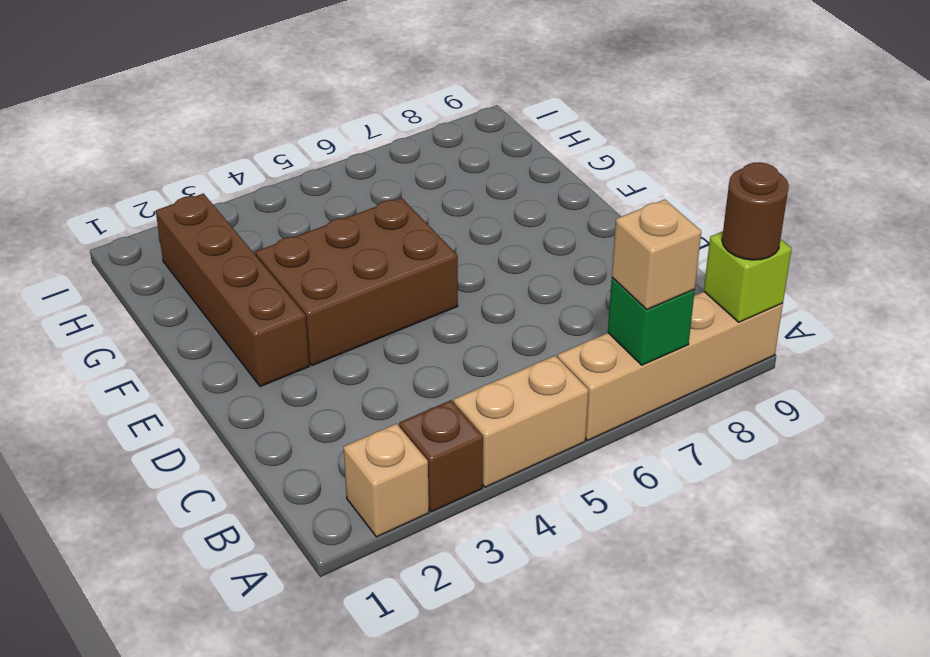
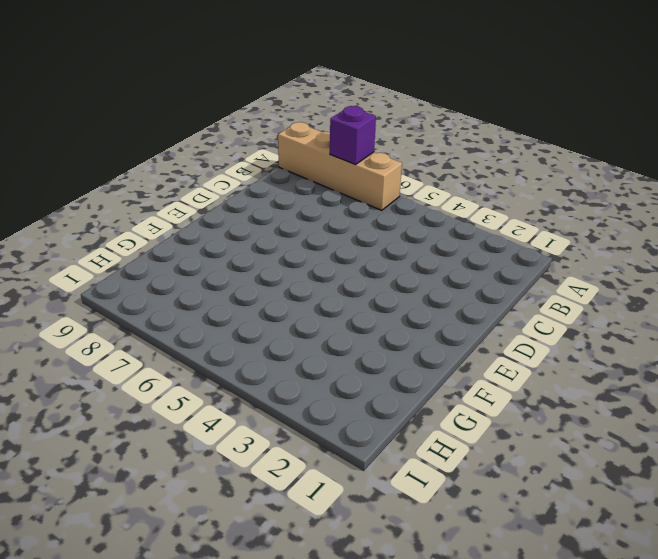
purple brick A7 level 2 -> green brick A7 level 2
none -> tan brick A2 level 1
none -> brown brick A3 level 1

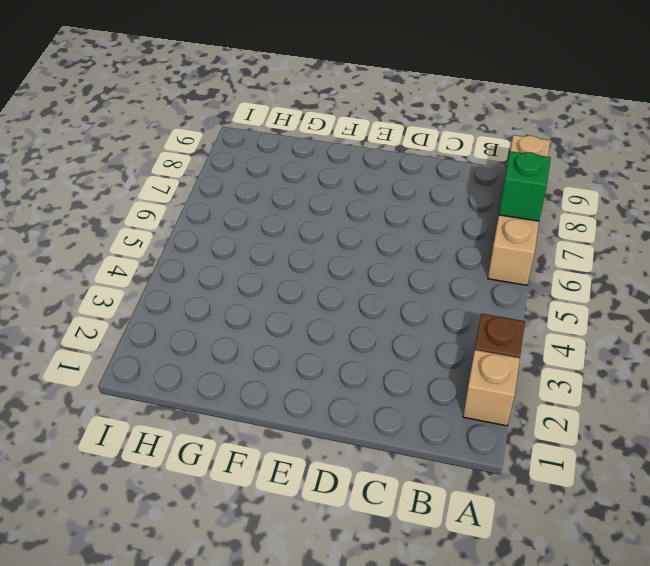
none -> tan brick A4:A5 level 1
none -> brown brick E2:H2 level 1

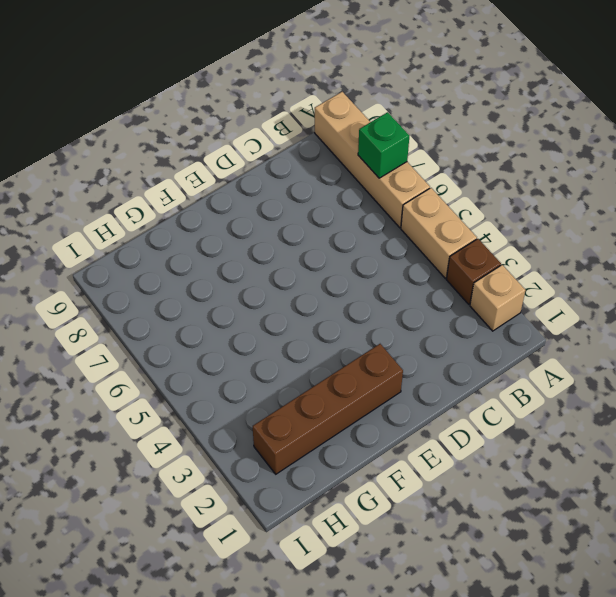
none -> brown brick E3:F5 level 1
none -> lime brick A9 level 2

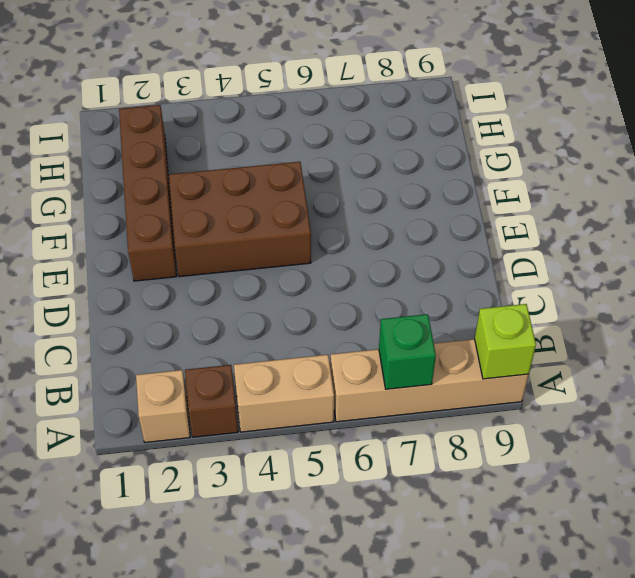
none -> tan brick A7 level 3
none -> brown round brick A9 level 3

